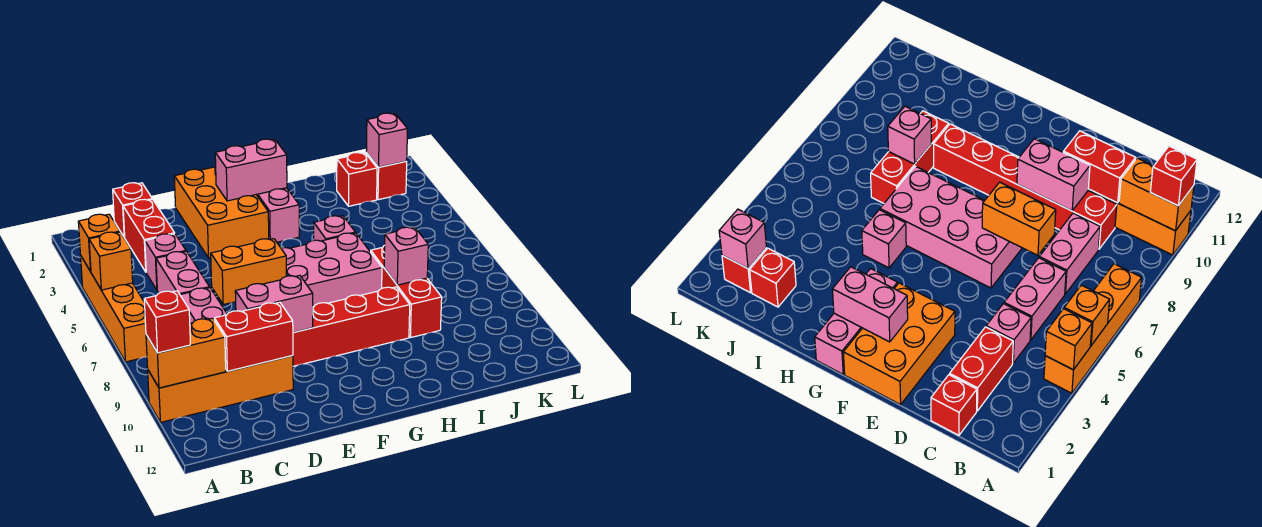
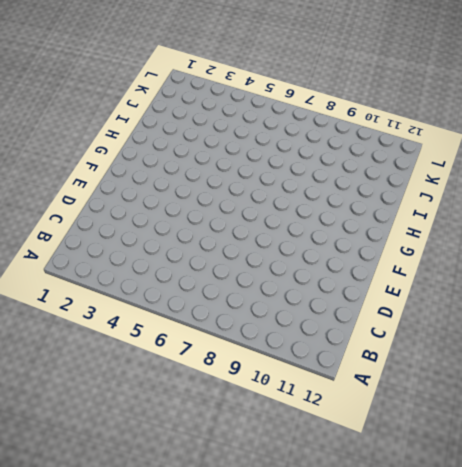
none -> orange brick A4:A7 level 1
none -> orange brick A10:D10 level 1
none -> red brick C1 level 1

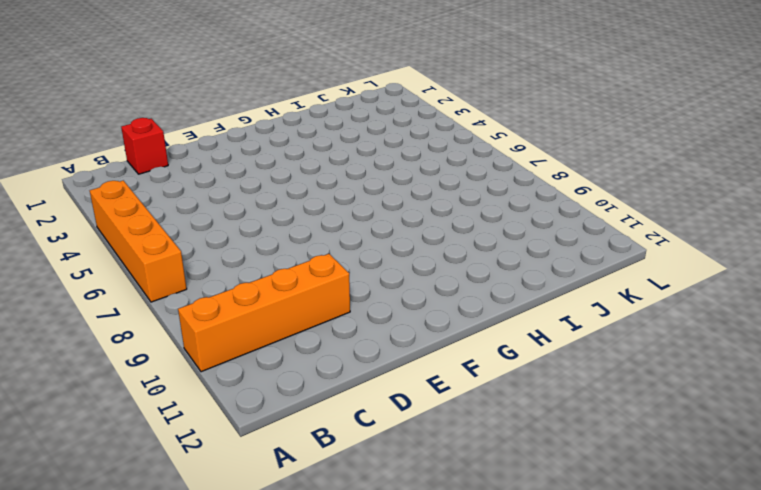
none -> red brick C2:C3 level 1
none -> pink brick C4 level 1
none -> pink brick C5:C6 level 1

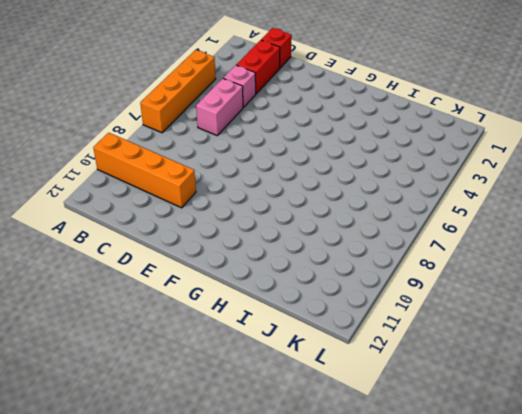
none -> pink brick C7:C8 level 1
none -> red brick C9:H9 level 1
none -> orange brick E1:F3 level 1

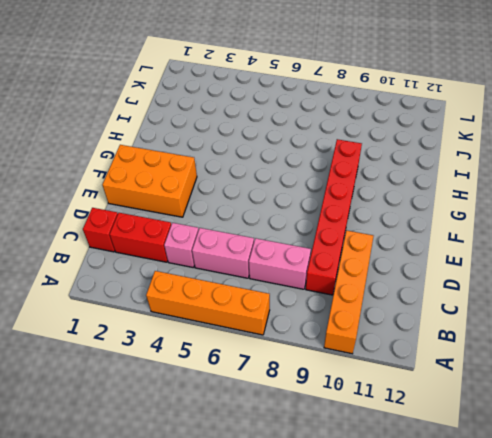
none -> pink brick E6:H7 level 1
none -> pink brick G1:G3 level 1
none -> pink brick H5 level 1

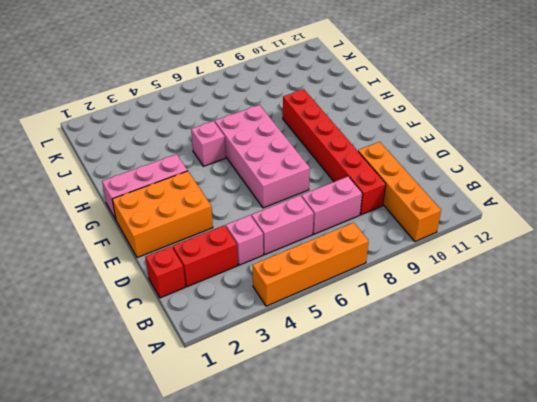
none -> red brick I7:I9 level 1
none -> red brick J2 level 1
none -> red brick K2 level 1

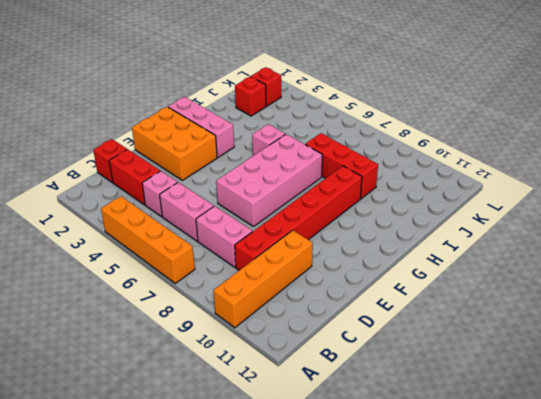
none -> orange brick A4 level 2
none -> orange brick A5 level 2
none -> orange brick A10:B10 level 2

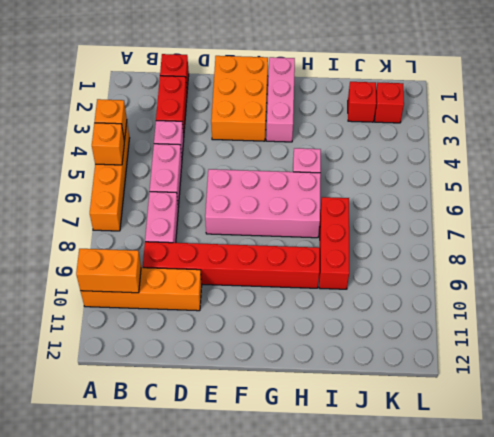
none -> red brick C10:D10 level 2
none -> orange brick D7:E7 level 2
none -> pink brick D9:E9 level 2

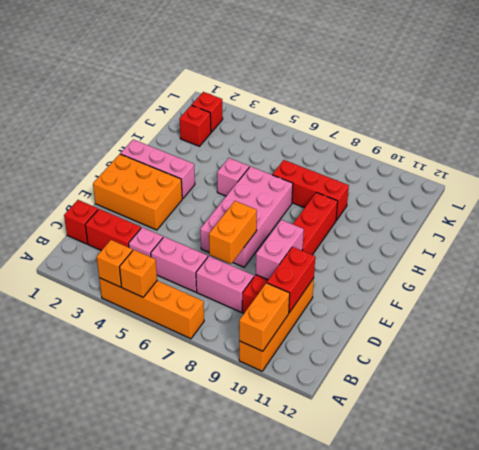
none -> pink brick F2:G2 level 2
none -> pink brick I8 level 2
none -> pink brick K2 level 2

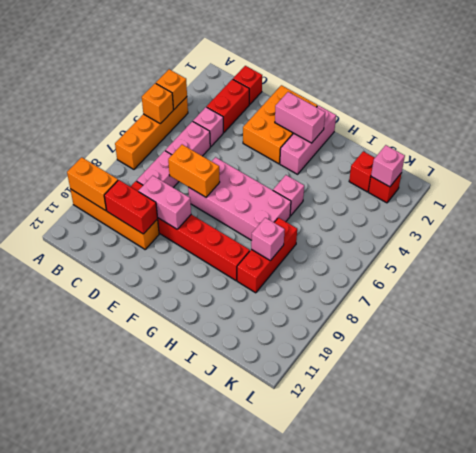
none -> red brick A10 level 3

